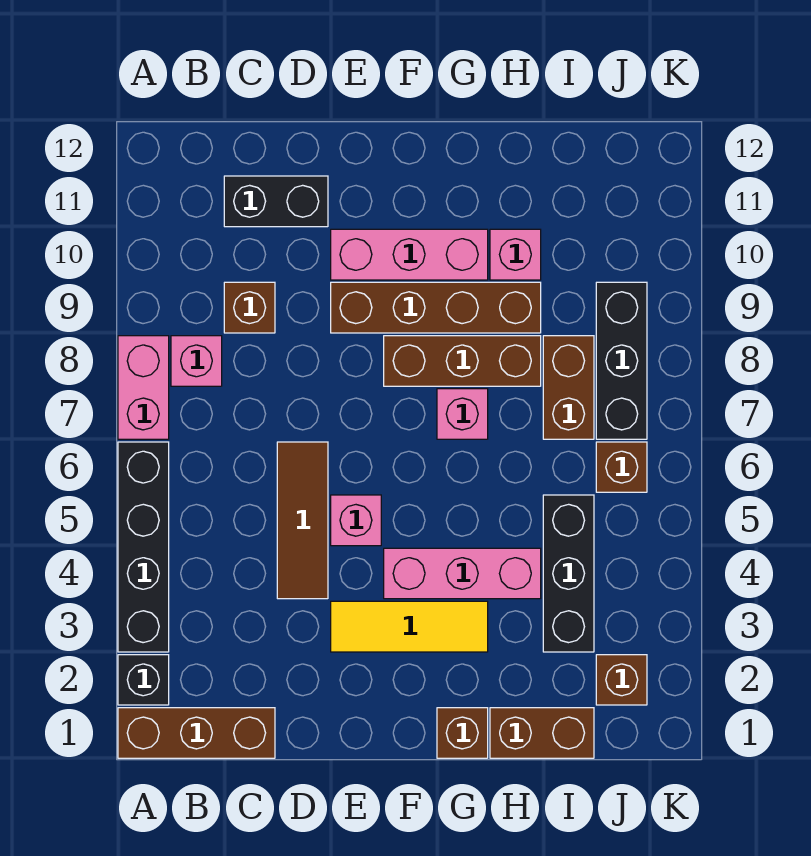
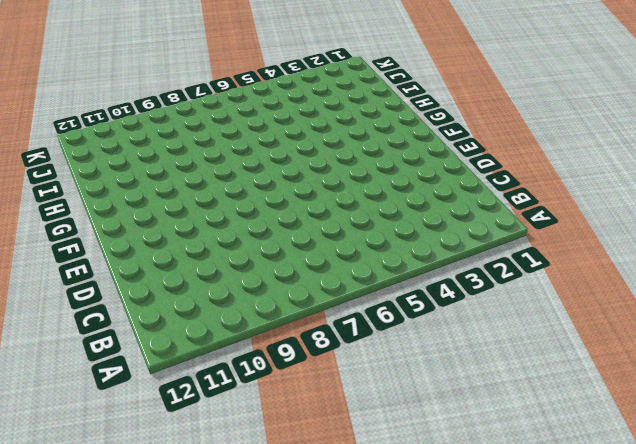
none -> brown brick A1:C1 level 1
none -> black brick A2 level 1
none -> black brick A3:A6 level 1

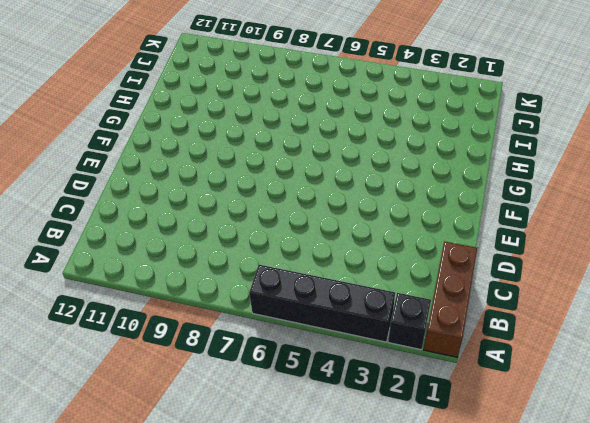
none -> pink brick A7:A8 level 1
none -> pink brick B8 level 1
none -> brown brick C9 level 1

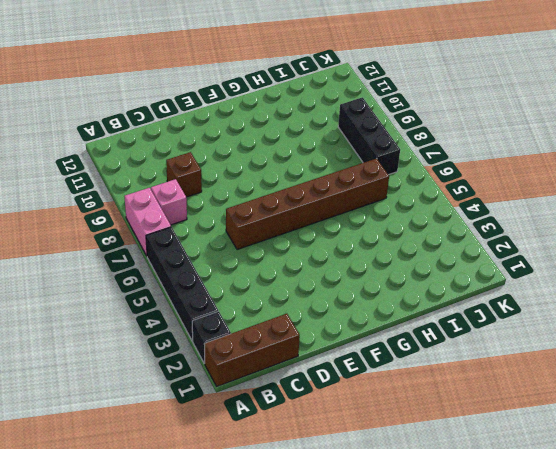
brown brick D6:I6 level 1 -> brown tile D4:D6 level 1
none -> black brick C11:D11 level 1
none -> yellow tile E3:G3 level 1
none -> pink brick E5 level 1

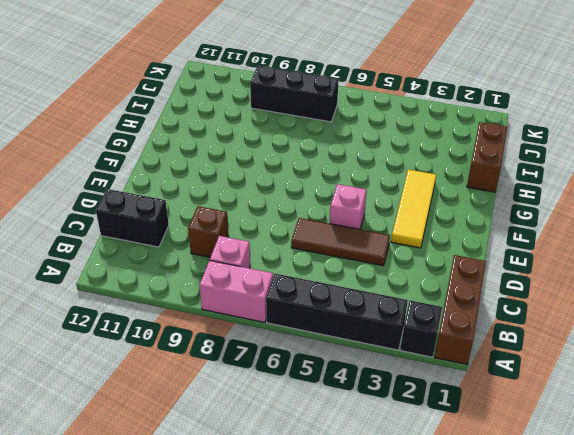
black brick C11:C12 level 1 -> black brick C11:D11 level 1
none -> brown brick E9:H9 level 1
none -> pink brick E10:G10 level 1
none -> pink brick F4:H4 level 1

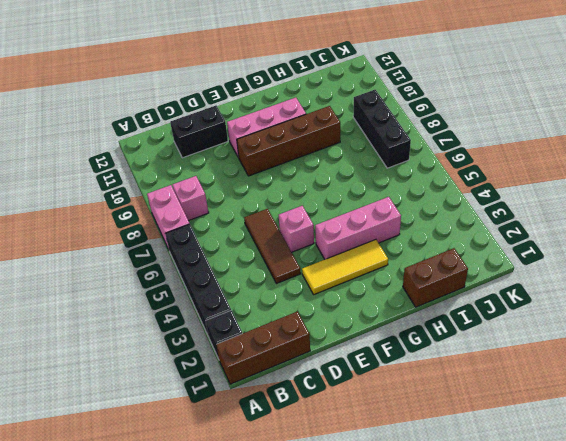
none -> brown brick C9 level 1
none -> brown brick F8:H8 level 1
none -> brown brick G1 level 1

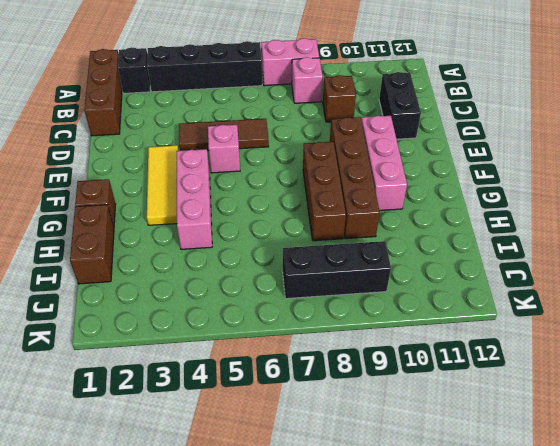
none -> pink brick G7 level 1
none -> pink brick H10 level 1
none -> black brick I3:I5 level 1

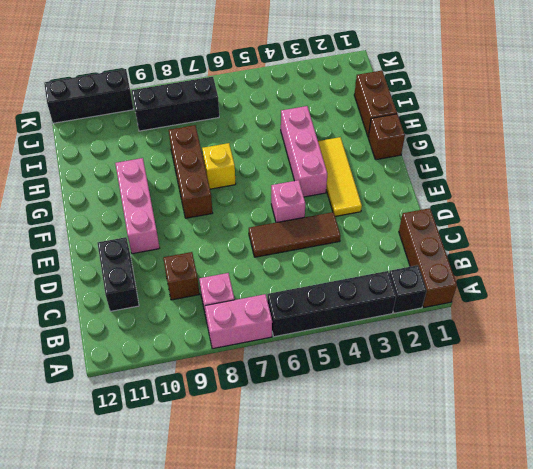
yellow brick G7 level 1 -> pink brick G7 level 1
black brick K10:K12 level 1 -> black brick I3:I5 level 1
none -> brown brick E9:H9 level 1
none -> pink brick H10 level 1
none -> brown brick I7:I8 level 1

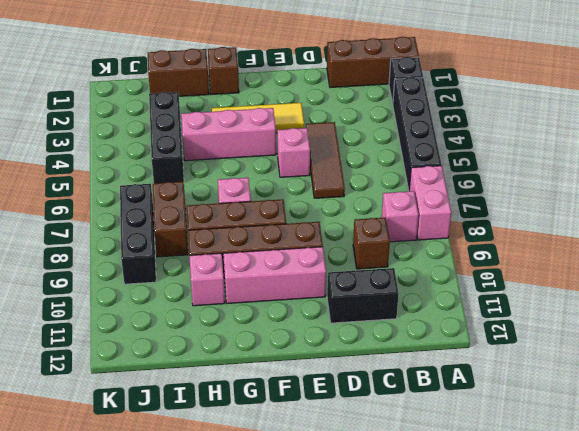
none -> brown brick J2 level 1
none -> brown brick J6 level 1

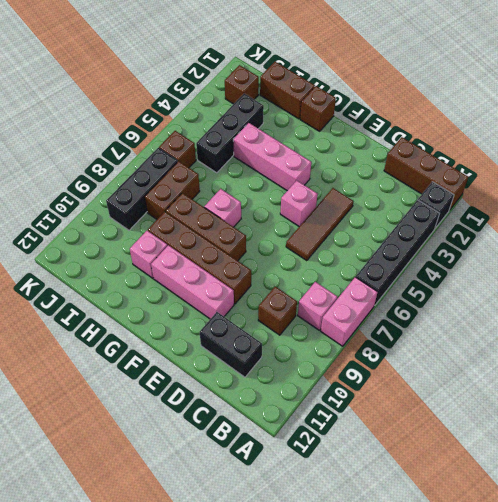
none -> yellow tile E3:G3 level 1

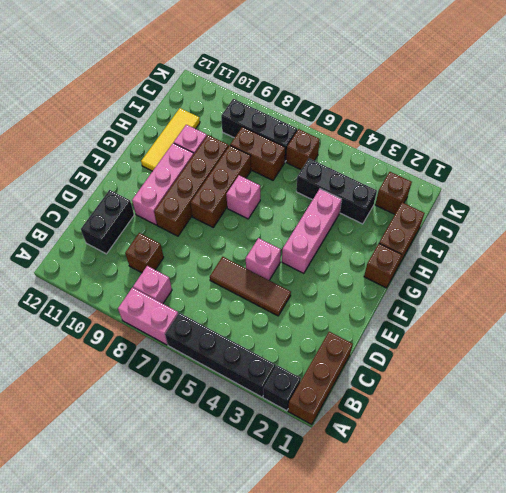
yellow tile G11:I11 level 1 -> yellow tile E3:G3 level 1

